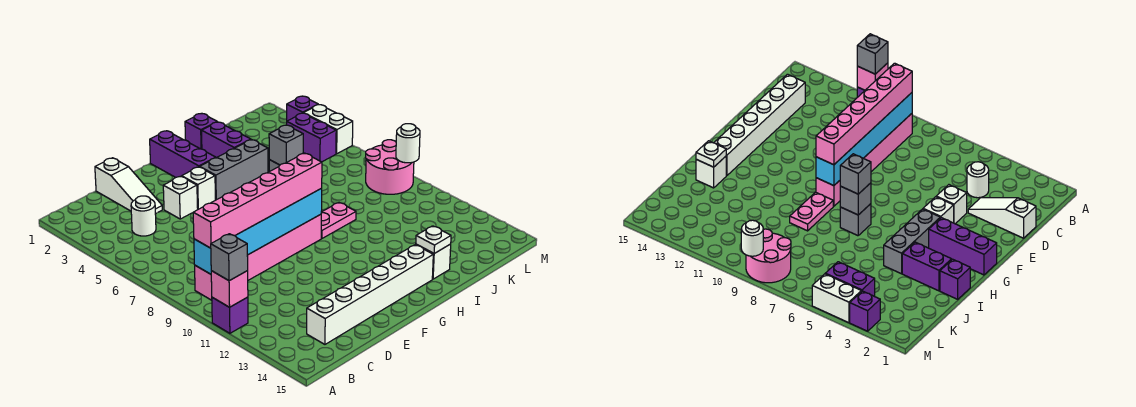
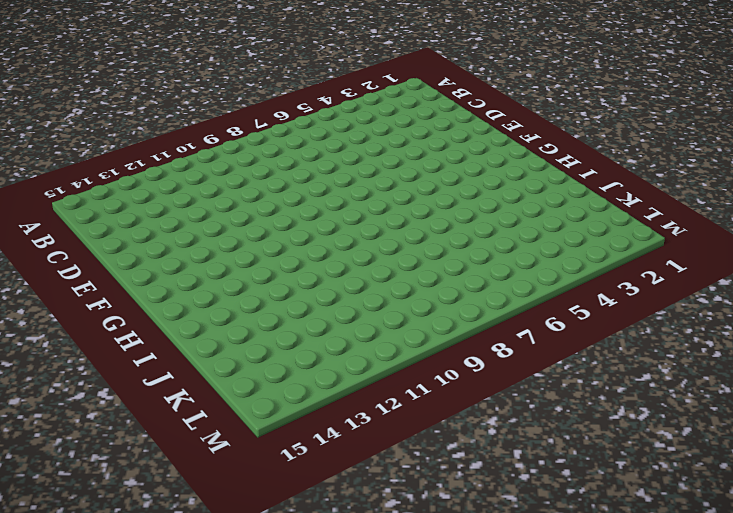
none -> purple brick A11 level 1
none -> pink brick B9:G9 level 1
none -> white round brick C4 level 1

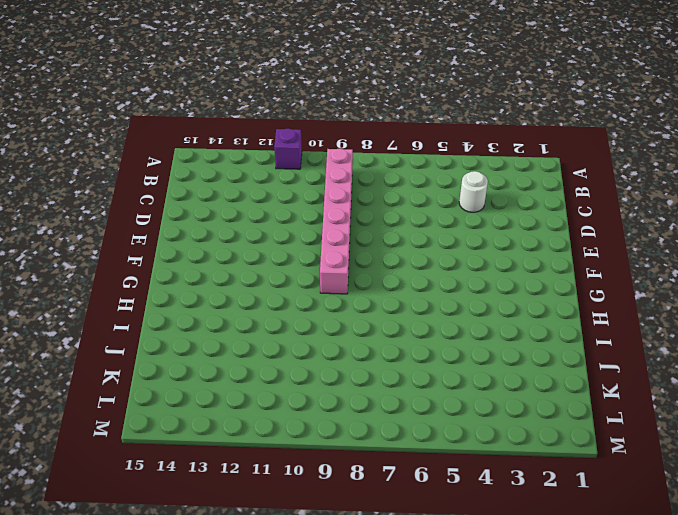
none -> white brick C14:H14 level 1
none -> white slope D1:D3 level 1 top 1
none -> white brick E4 level 1

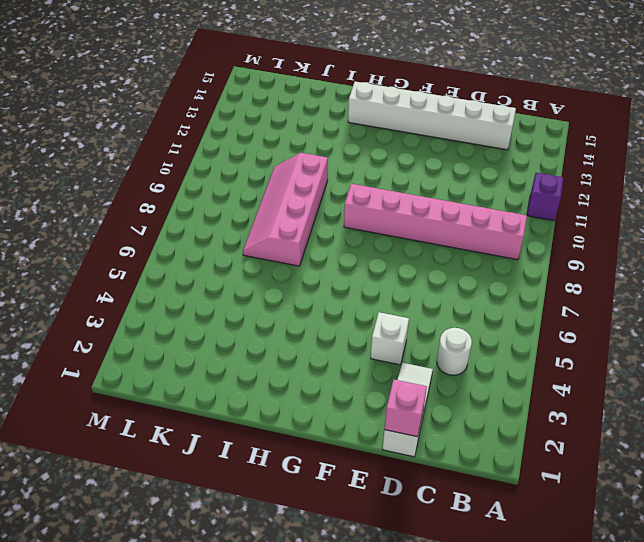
pink brick D1 level 2 -> pink brick A11 level 2
pink slope I7:J10 level 1 top I -> pink plate H9:I9 level 1
none -> white brick F4 level 1
none -> purple brick G1:G3 level 1
none -> grey brick G4:I4 level 1

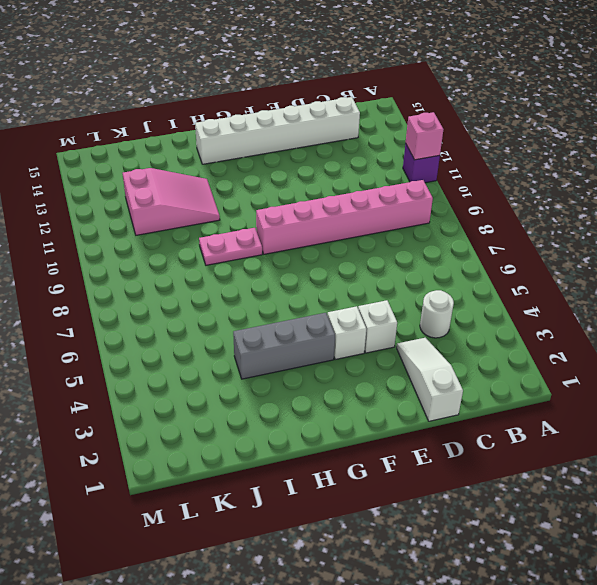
pink slope I11:K12 level 1 top K -> none
none -> purple brick G1:G3 level 1
none -> grey brick H7 level 1
none -> purple brick I1 level 1

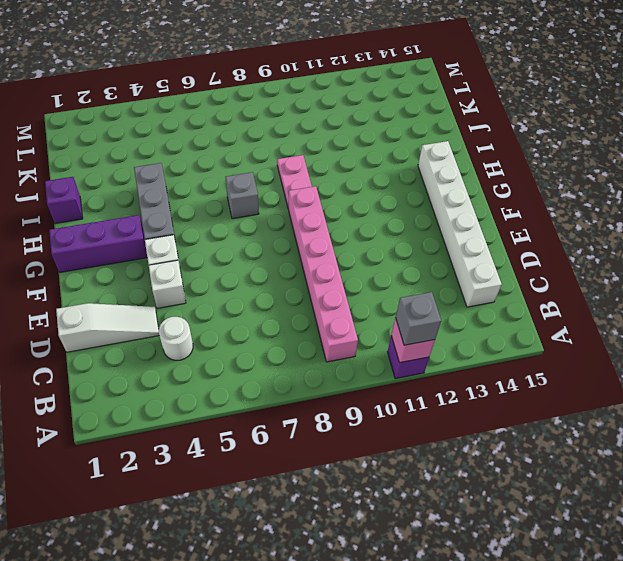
none -> purple brick I2:I3 level 1
none -> white brick I14 level 1
none -> purple brick L4:L5 level 1

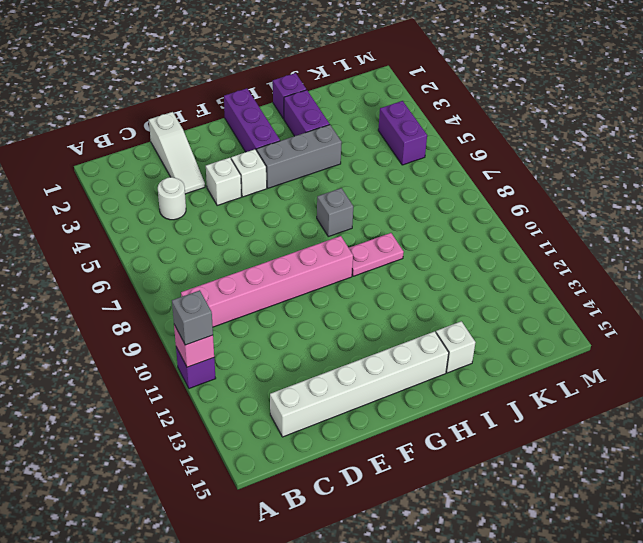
none -> pink round brick L8:M9 level 1
none -> purple brick M3 level 1
none -> white brick M4:M5 level 1

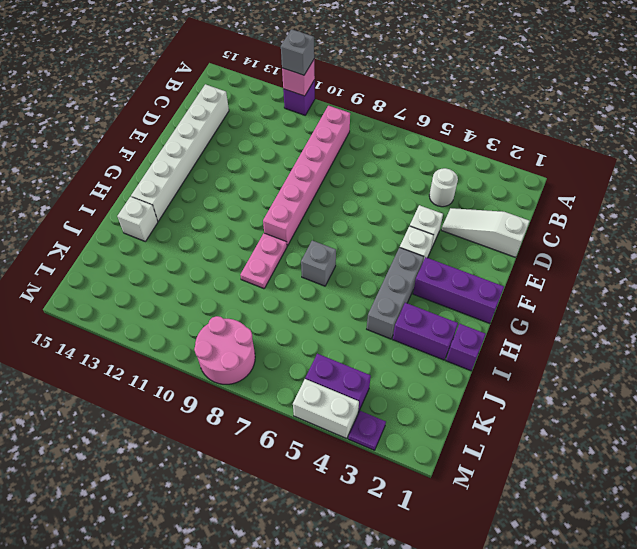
purple plate M3 level 1 -> purple brick M3 level 1
none -> cyan brick B9:G9 level 2
none -> grey brick H7 level 2
none -> white plate I14 level 2

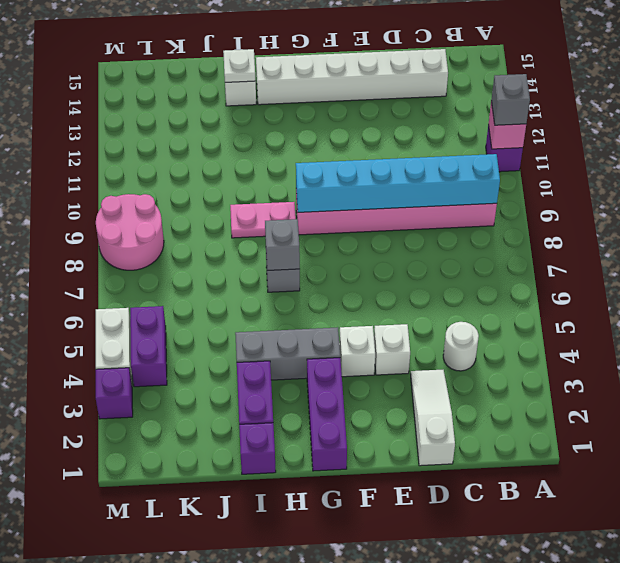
none -> white round brick M9 level 2
none -> pink brick B9:G9 level 3
none -> grey brick H7 level 3

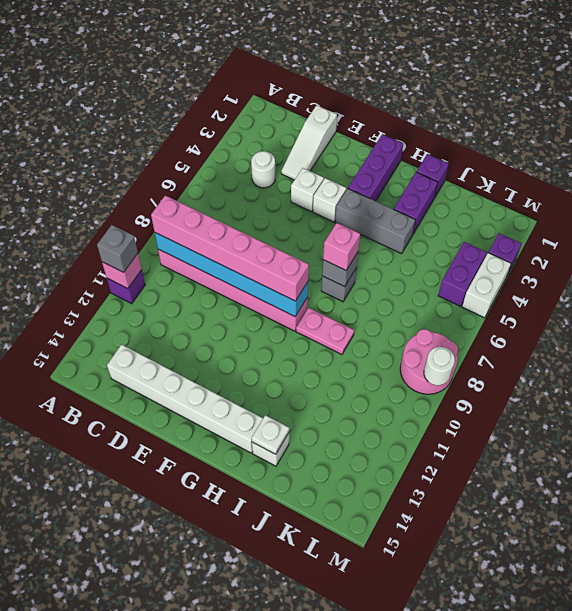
pink brick H7 level 3 -> grey brick H7 level 3

